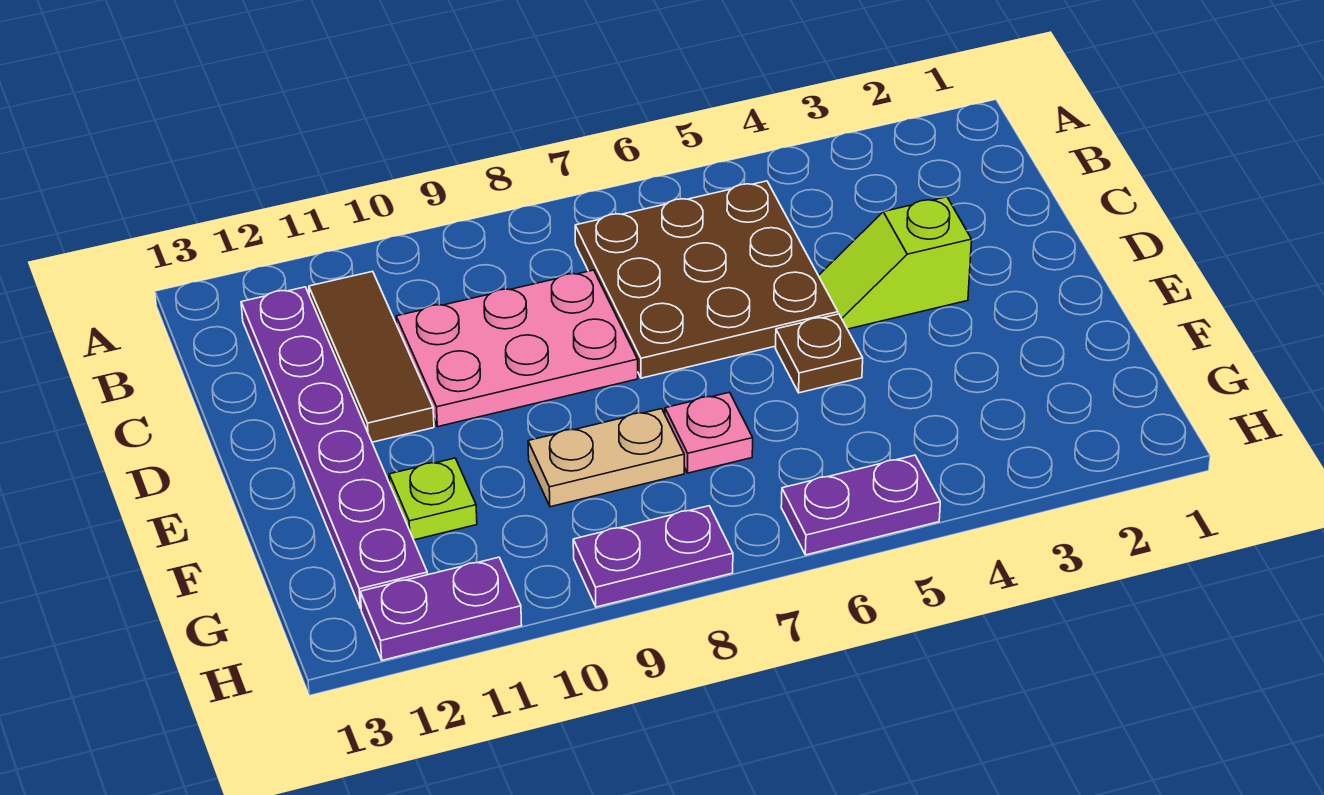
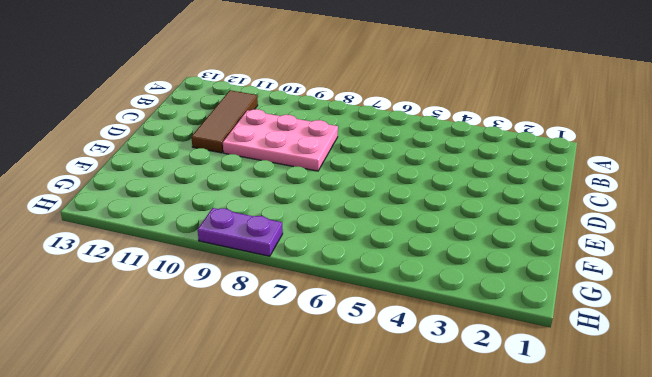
none -> brown plate B5:D7 level 1
none -> purple plate B12:G12 level 1
none -> lime slope D3:D4 level 1 top 3

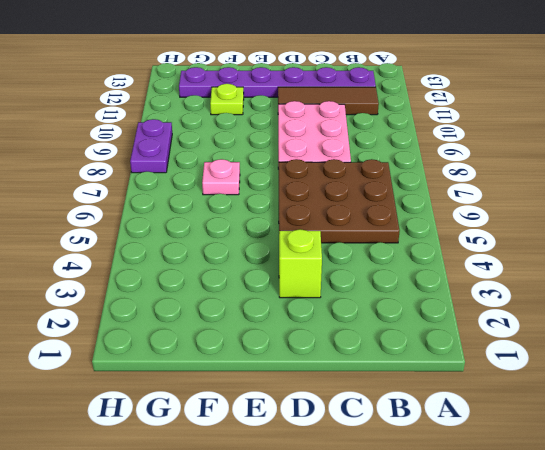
none -> brown plate E5 level 1
none -> tan plate F8:F9 level 1
none -> purple plate H5:H6 level 1

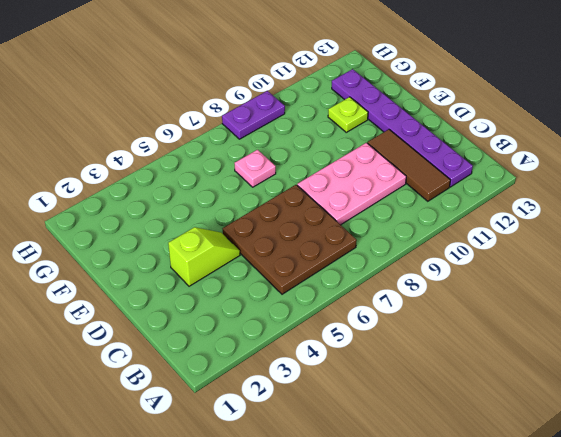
none -> brown plate E5 level 1
none -> tan plate F8:F9 level 1
none -> purple plate H5:H6 level 1

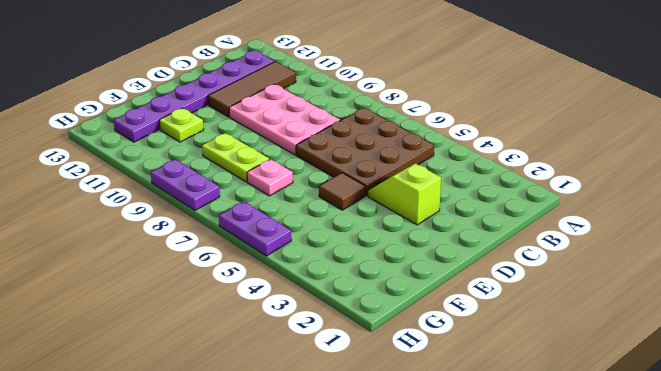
brown tile E5 level 1 -> brown plate E5 level 1
lime plate F8:F9 level 1 -> tan plate F8:F9 level 1
none -> purple plate H11:H12 level 1

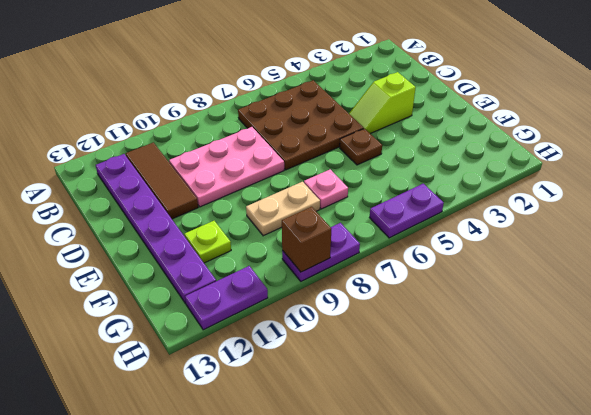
brown brick H9 level 2 -> none

